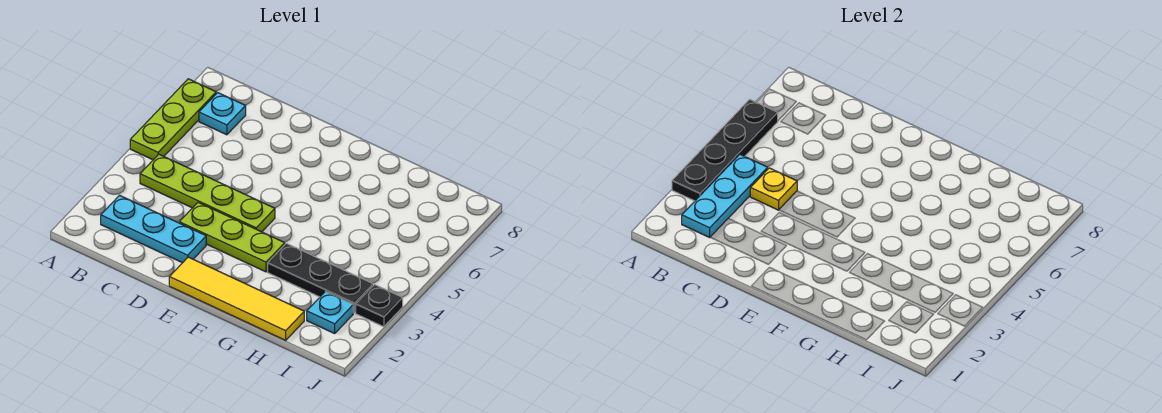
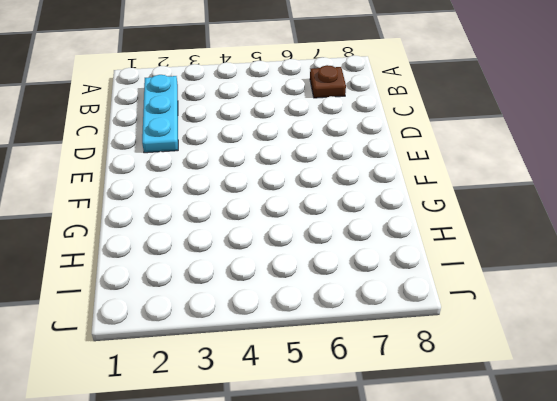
brown plate B7 level 1 -> cyan plate B7 level 1
none -> lime plate A5:A7 level 1
none -> lime plate B4:E4 level 1
none -> lime plate D3:F3 level 1

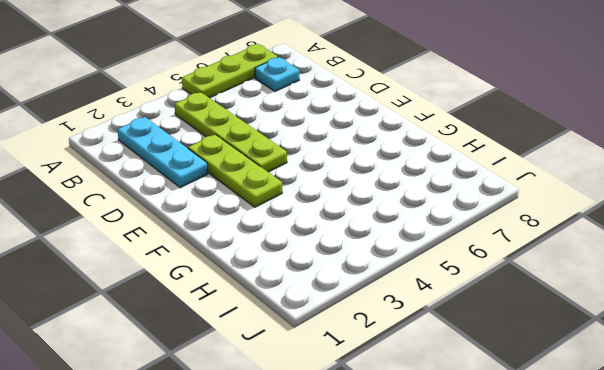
none -> yellow tile E1:H1 level 1
none -> black plate G3:I3 level 1
none -> cyan plate I2 level 1

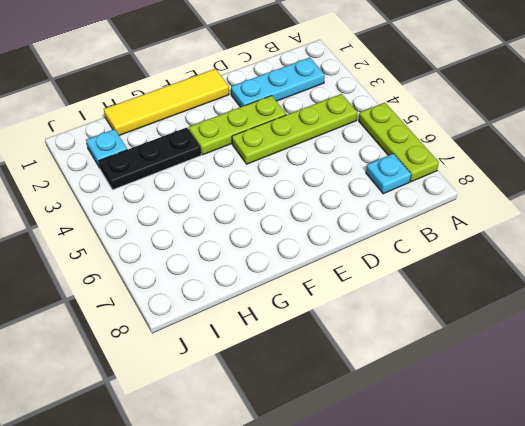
none -> black plate J3 level 1
none -> black plate A3:A6 level 2
none -> cyan plate B2:B4 level 2

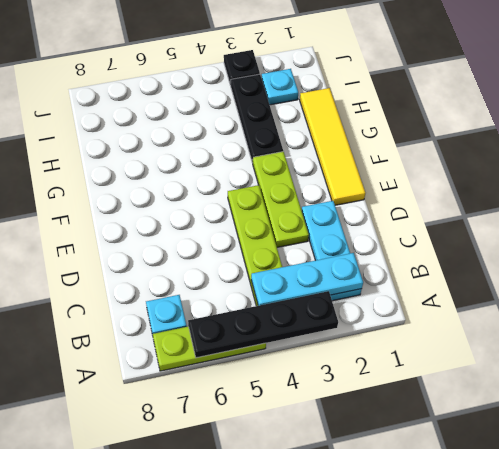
none -> yellow plate C4 level 2

